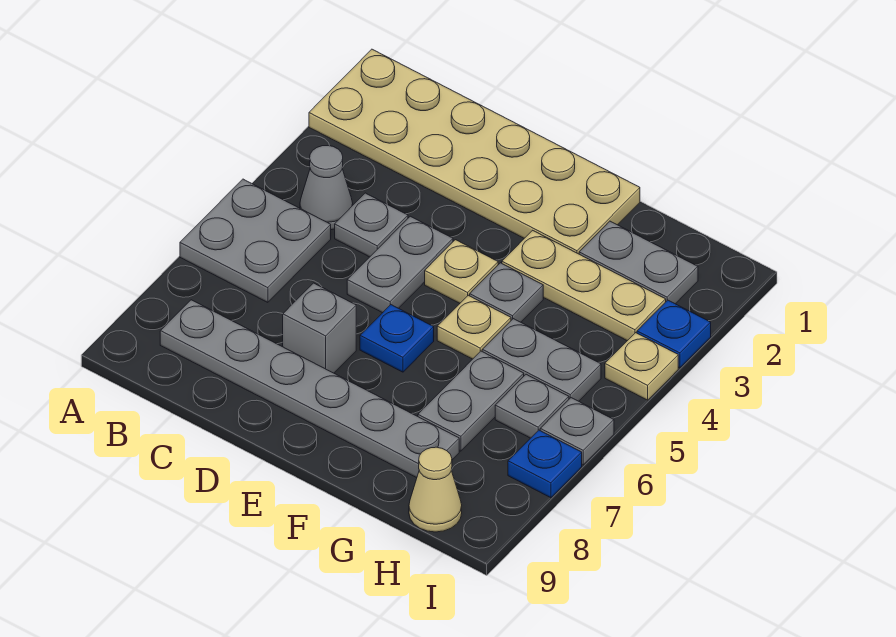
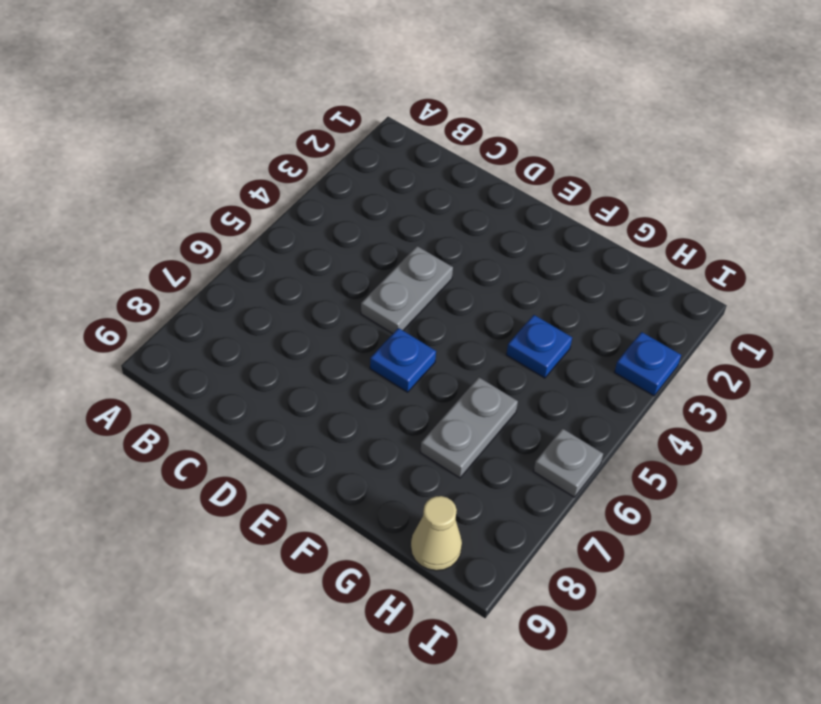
blue plate G4 level 1 -> blue plate I7 level 1
none -> tan plate A1:F2 level 1
none -> grey plate A5:B6 level 1
none -> grey cone B4 level 1

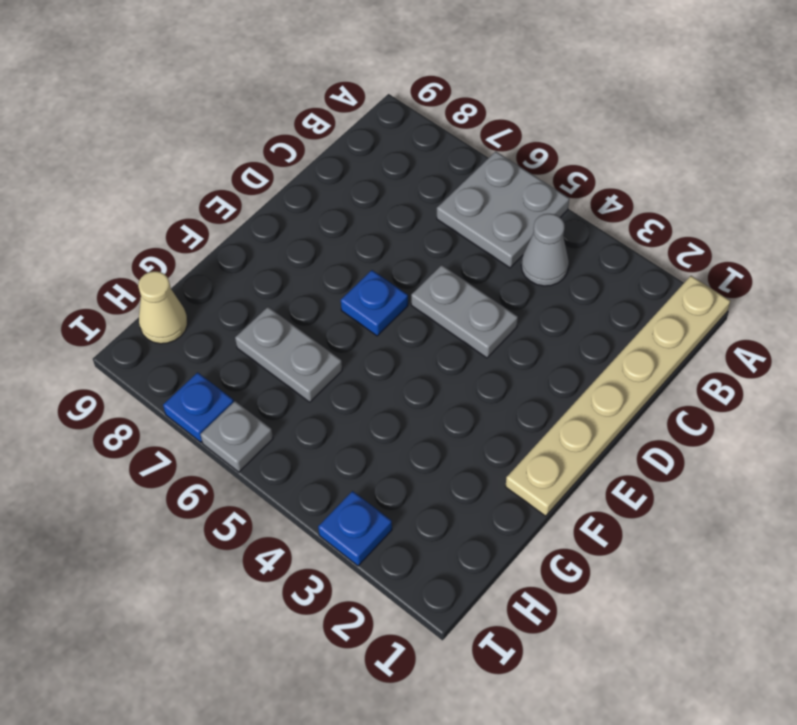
tan plate A1:F1 level 1 -> tan plate A1:F2 level 1
none -> grey plate B8:G8 level 1
none -> grey plate C4 level 1
none -> grey brick D7 level 1

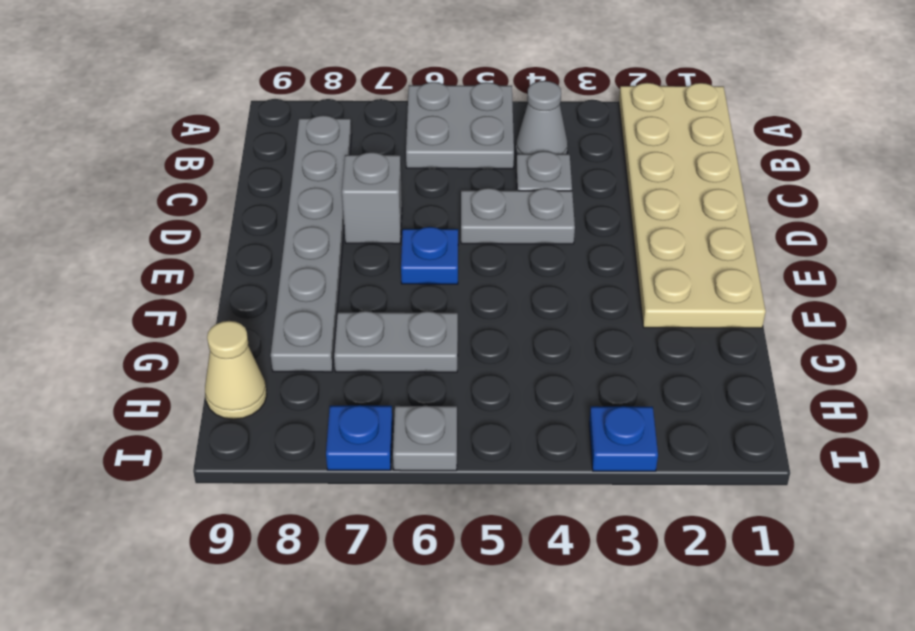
none -> tan plate E4 level 1
none -> tan plate F3:H3 level 1
none -> grey plate F4 level 1

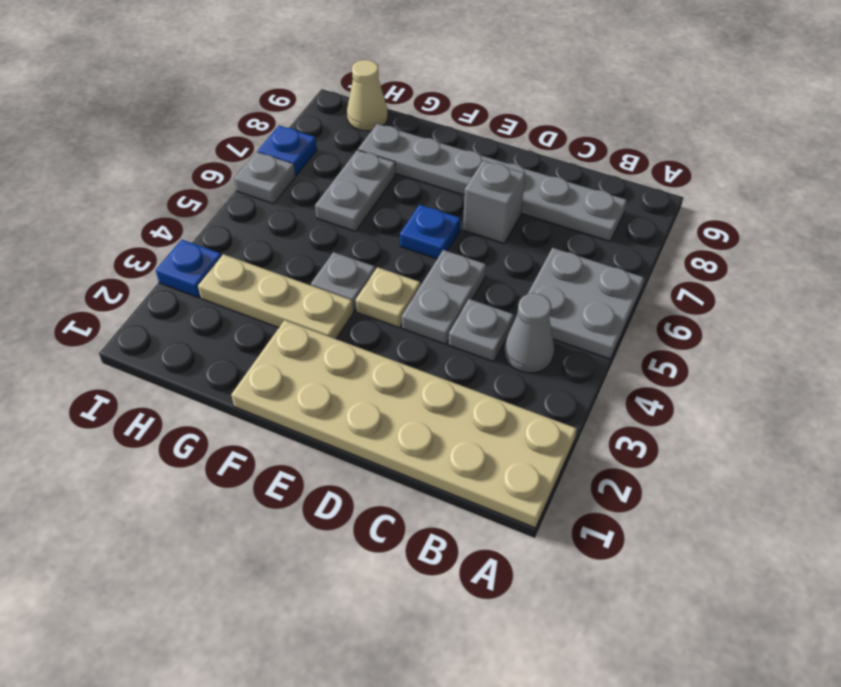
none -> tan plate F5 level 1
none -> grey plate G2:H2 level 1
none -> grey plate G5:H5 level 1

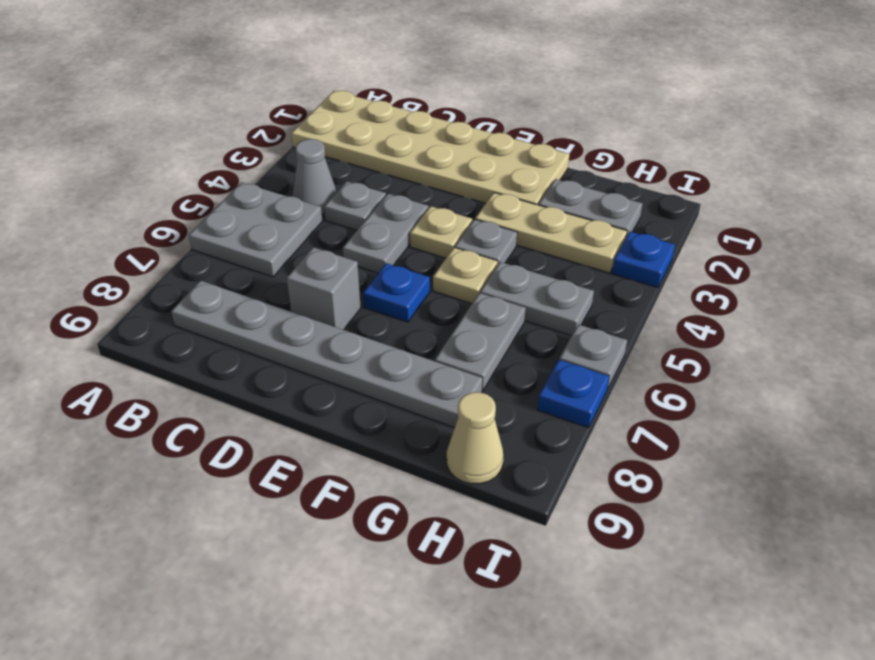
none -> grey plate H6 level 1
none -> tan plate I4 level 1

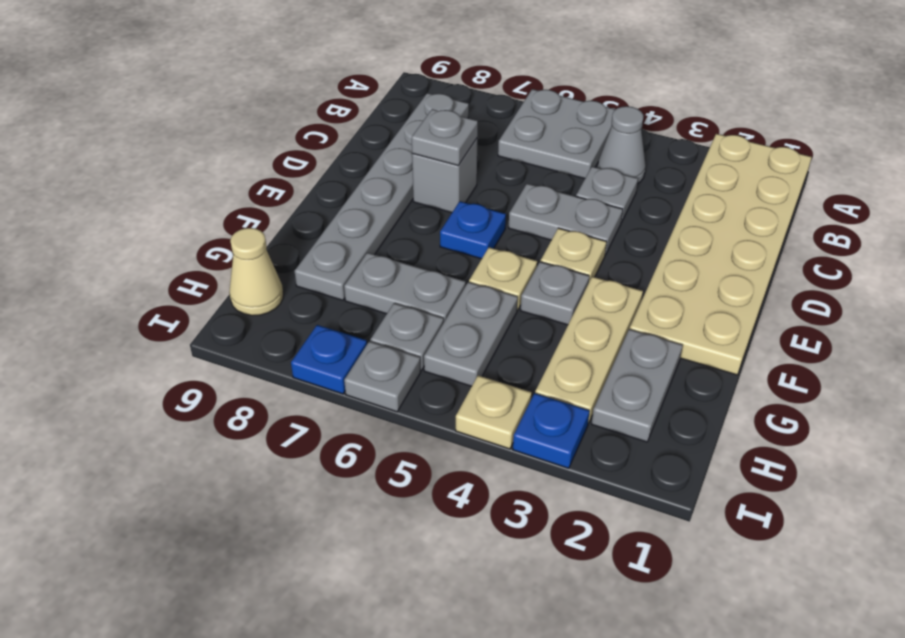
grey plate D7 level 2 -> none

